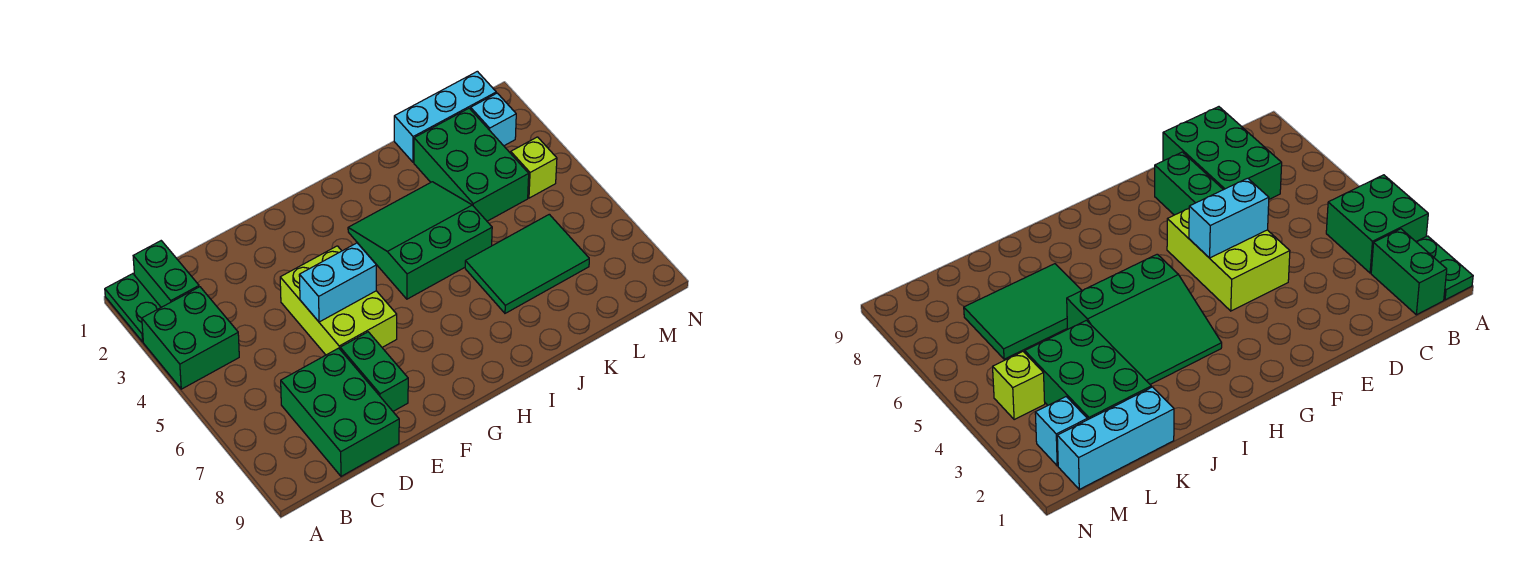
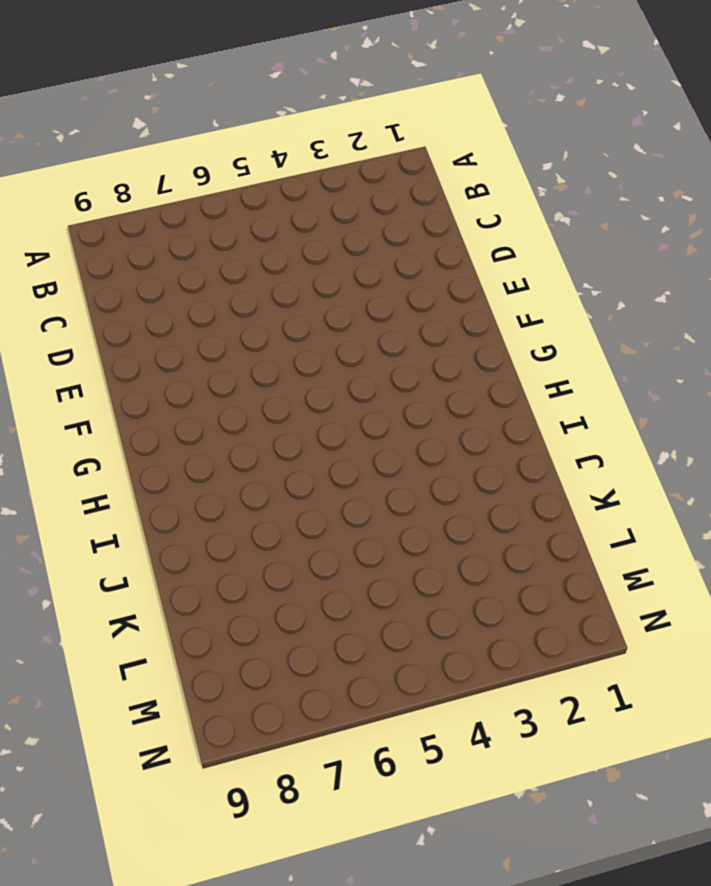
none -> green plate A1:A2 level 1
none -> green brick A3:B4 level 1
none -> green brick B1:B2 level 1

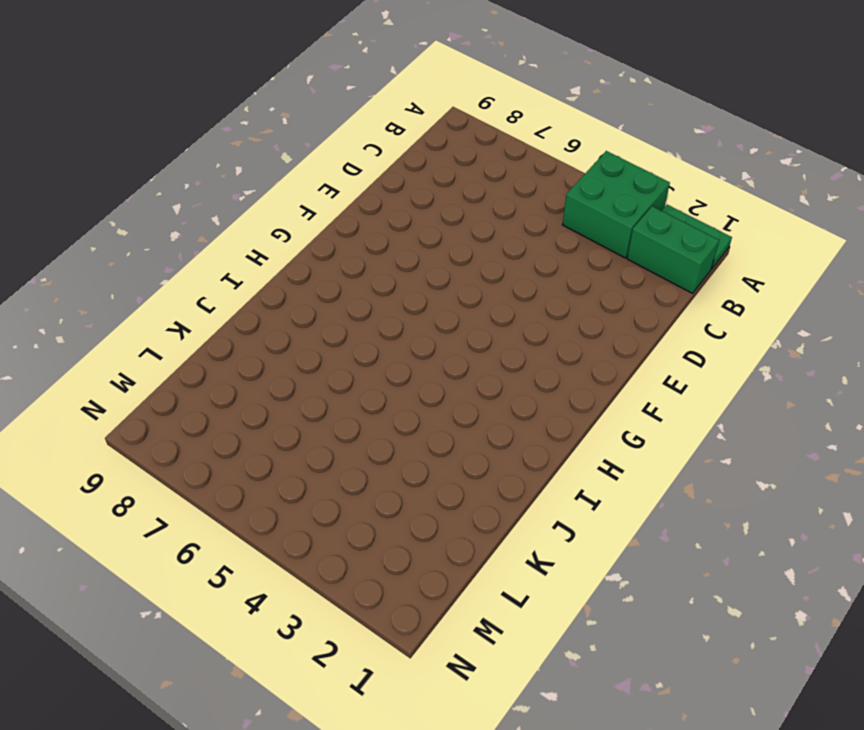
none -> green brick C7:D9 level 1
none -> lime brick E4:F6 level 1
none -> green brick E7:E8 level 1

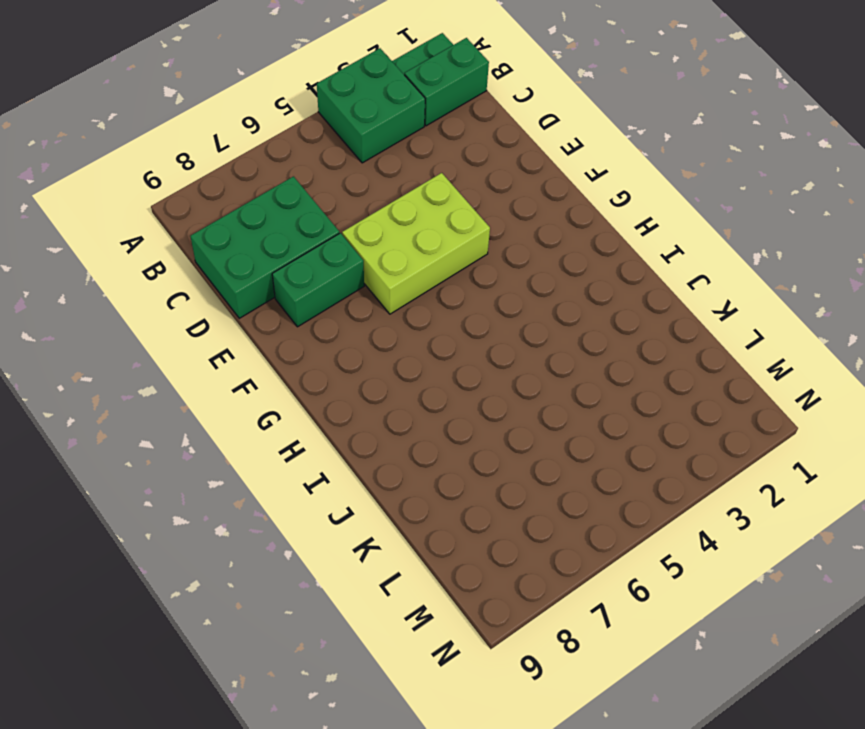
none -> green slope H3:J5 level 1 top 5
none -> green tile J6:L7 level 1
none -> cyan brick K1:M1 level 1

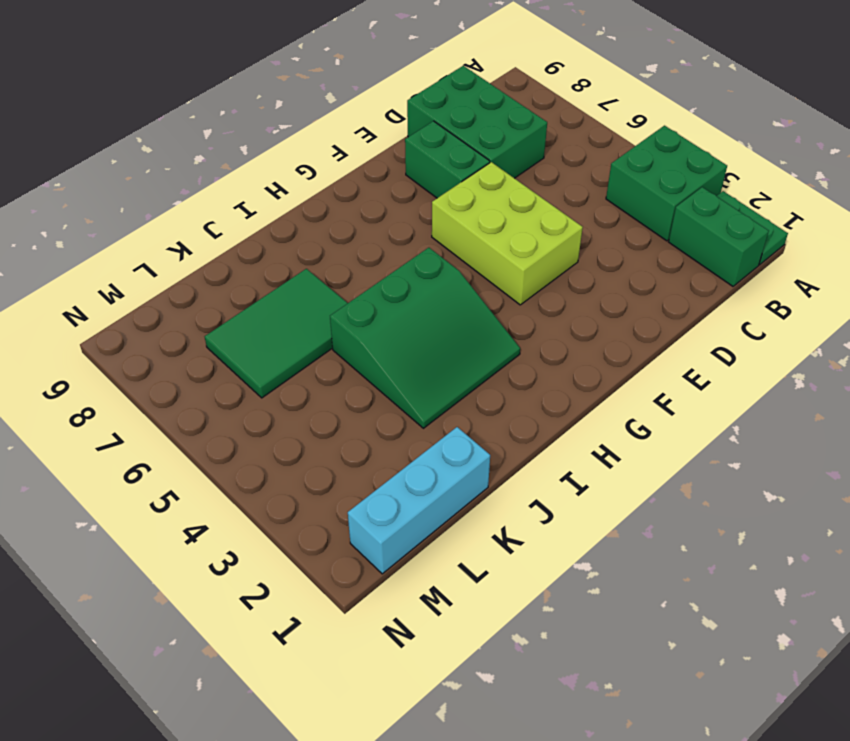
none -> green brick K2:L4 level 1
none -> cyan brick M2 level 1
none -> lime brick M4 level 1

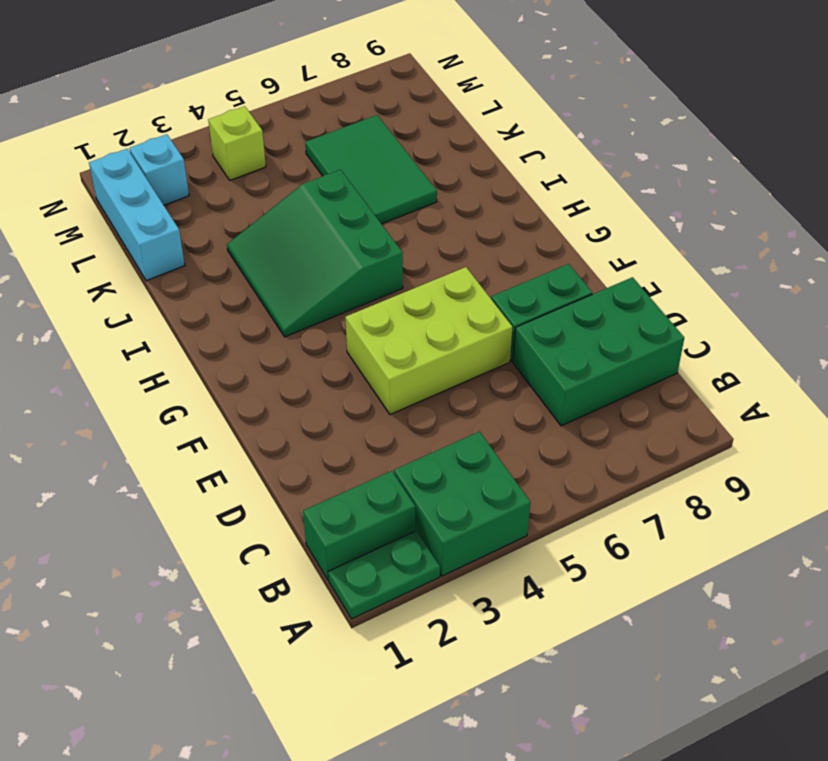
none -> green brick K2:L4 level 1
none -> cyan brick E5:F5 level 2

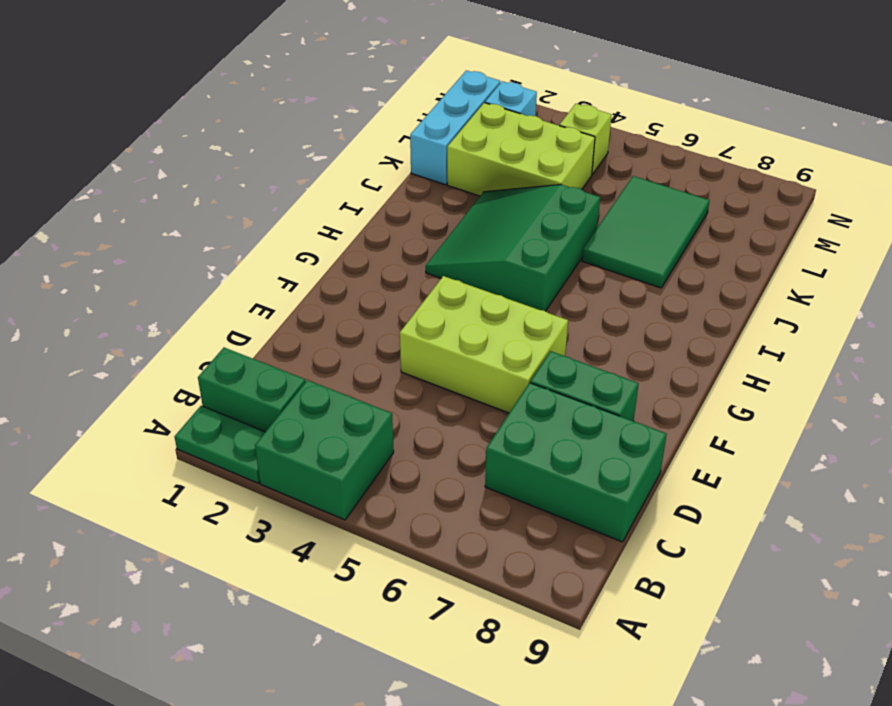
lime brick K2:L4 level 1 -> green brick K2:L4 level 1
none -> cyan brick E5:F5 level 2

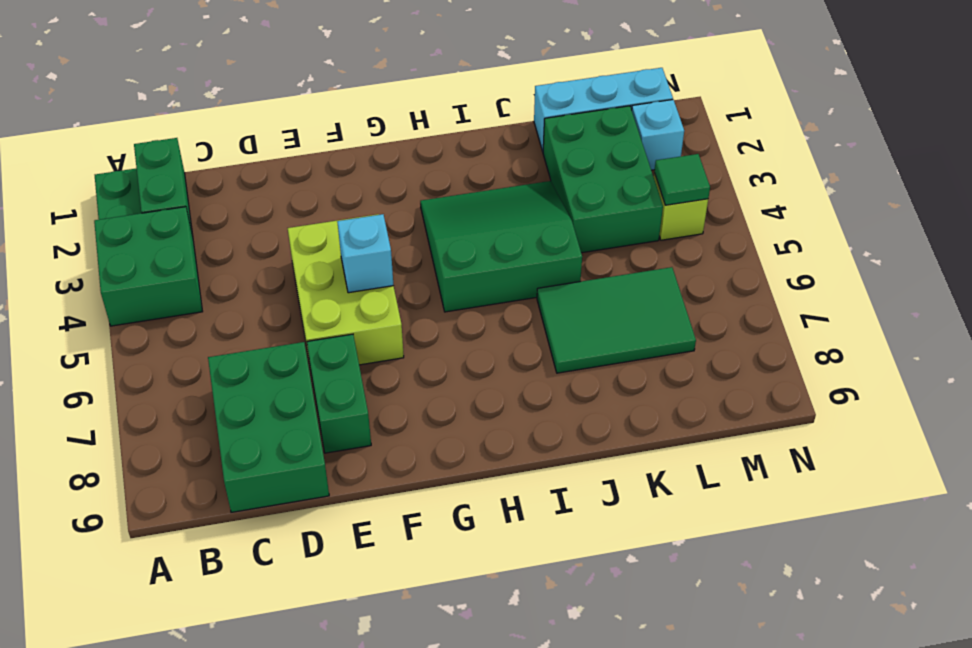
cyan brick F5 level 2 -> cyan brick E5:F5 level 2
green tile M4 level 2 -> none

